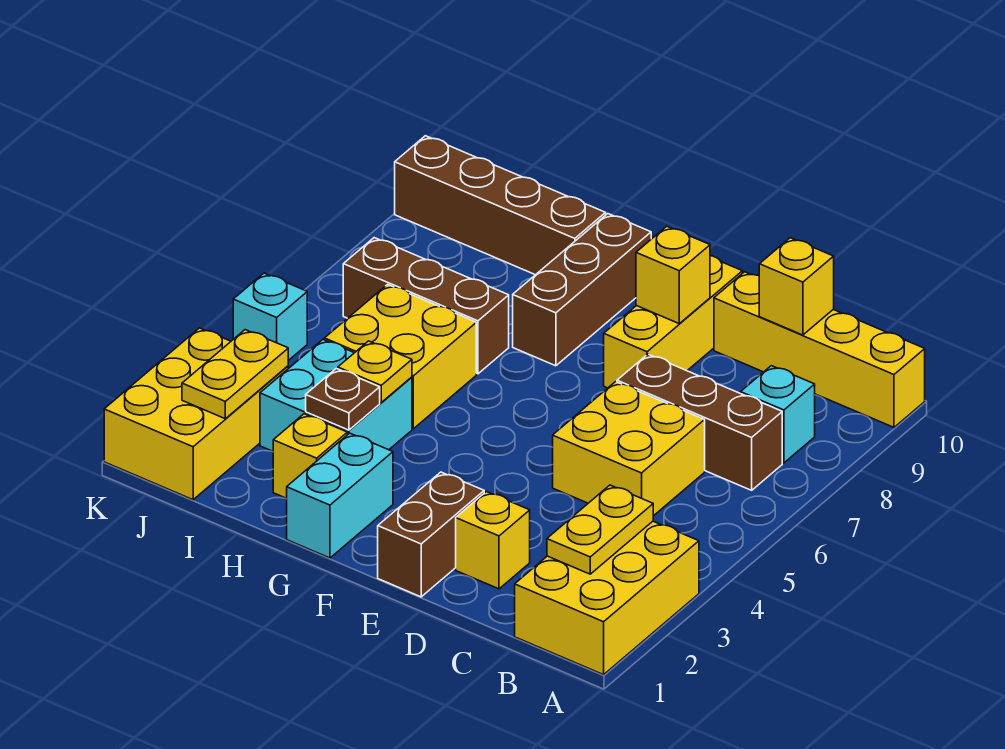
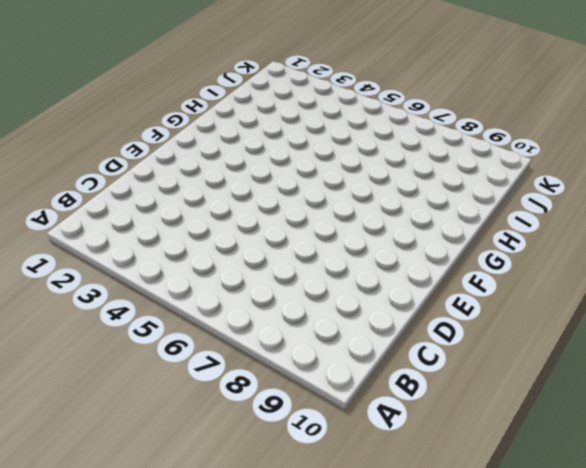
none -> yellow brick A1:B3 level 1
none -> yellow brick A10:D10 level 1
none -> brown brick B7:D7 level 1

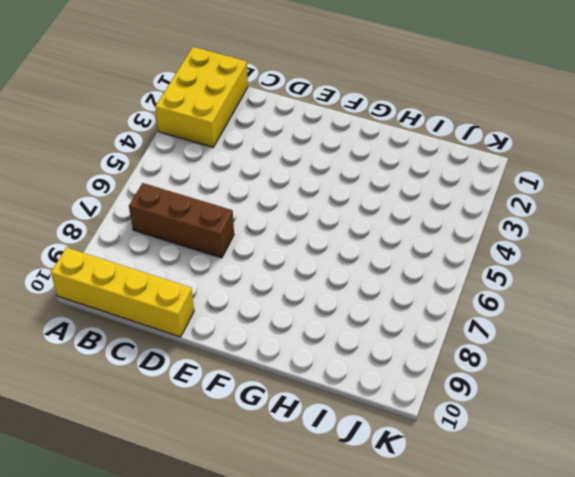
none -> cyan brick B8 level 1
none -> yellow brick C5:D6 level 1
none -> yellow brick D2 level 1

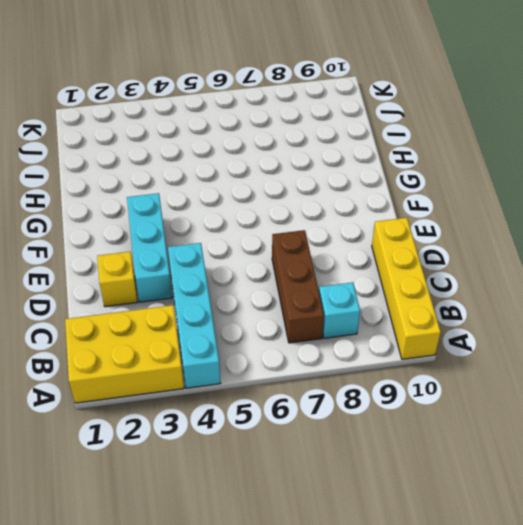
cyan brick A4:D4 level 1 -> none
cyan brick D3:F3 level 1 -> none
none -> yellow brick C5:D6 level 1
none -> brown brick E1:E2 level 1
none -> yellow brick E8:E10 level 1

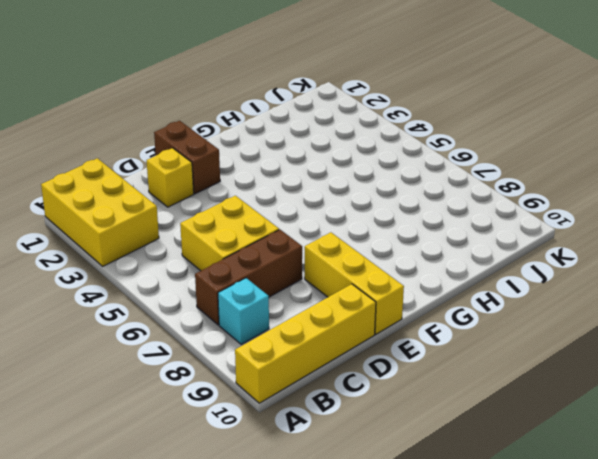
none -> cyan brick G1:G2 level 1
none -> brown brick G8:G10 level 1
none -> yellow brick H2 level 1

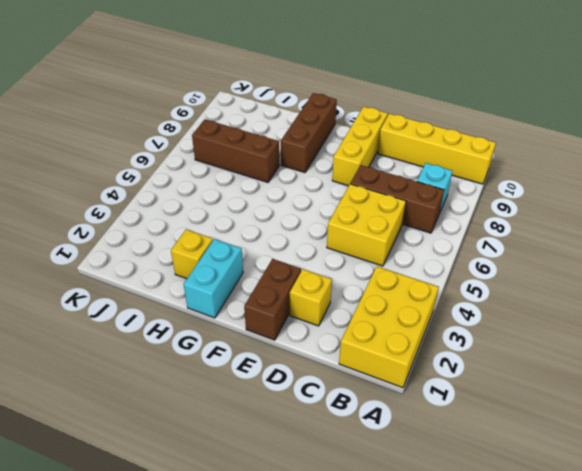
none -> cyan brick H3:I4 level 1
none -> yellow brick H5:I6 level 1
none -> brown brick H10:K10 level 1

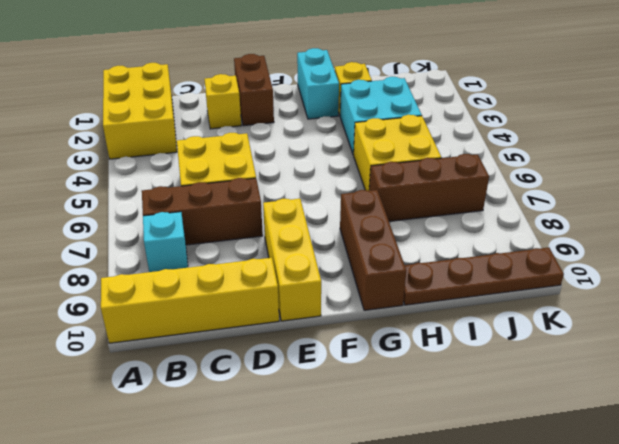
brown plate H10:K10 level 1 -> brown brick H10:K10 level 1
none -> yellow brick J1:K3 level 1
none -> cyan brick K5 level 1
none -> yellow plate B2:B3 level 2

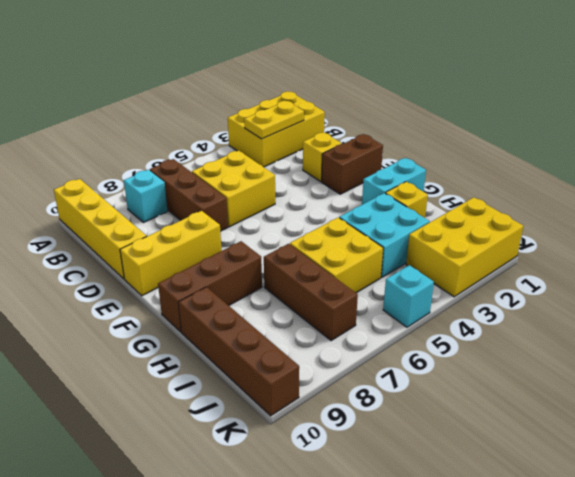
none -> yellow brick C10 level 2
none -> yellow brick E9 level 2
none -> brown plate H3 level 2

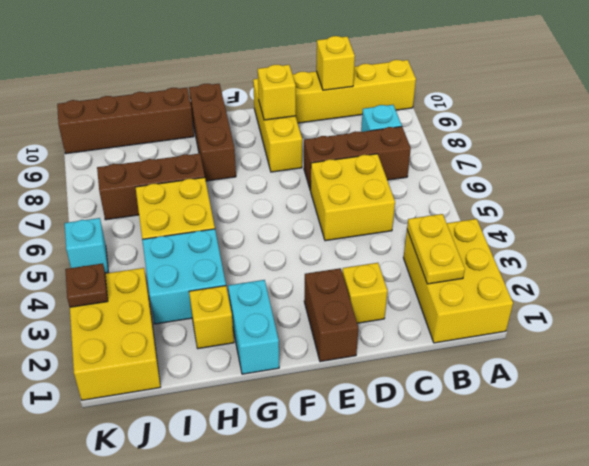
brown plate K3 level 2 -> brown plate H3 level 2
none -> yellow plate H4 level 2
none -> yellow plate J2:J3 level 2

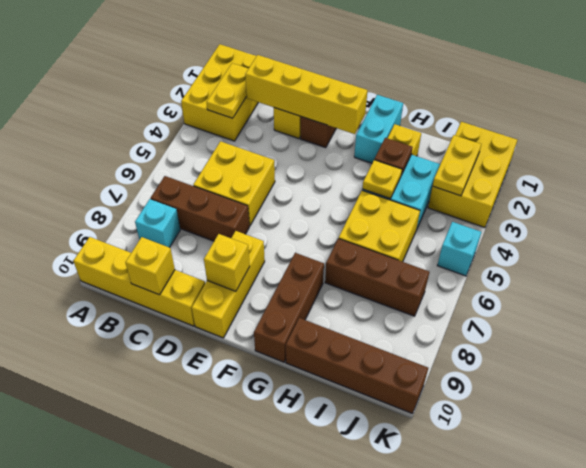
yellow brick C2:F2 level 2 -> none

